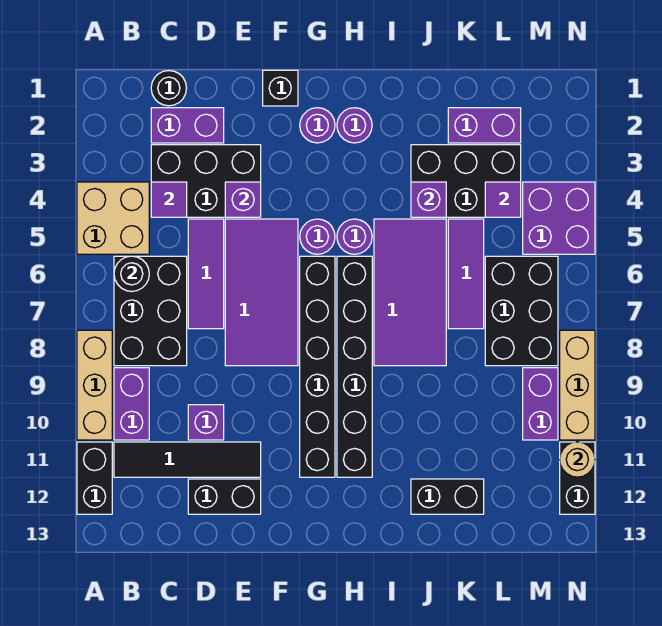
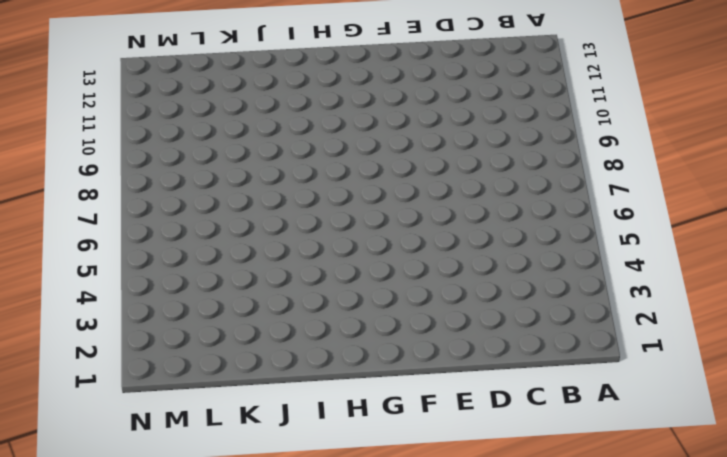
none -> tan brick A4:B5 level 1
none -> tan brick A8:A10 level 1
none -> black brick A11:A12 level 1
none -> black brick B6:C8 level 1

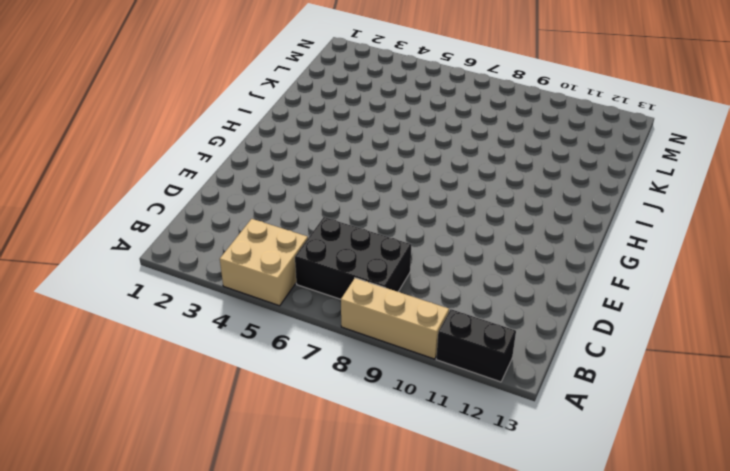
none -> purple brick B9:B10 level 1
none -> black tile B11:E11 level 1
none -> black round brick C1 level 1
none -> purple brick C2:D2 level 1

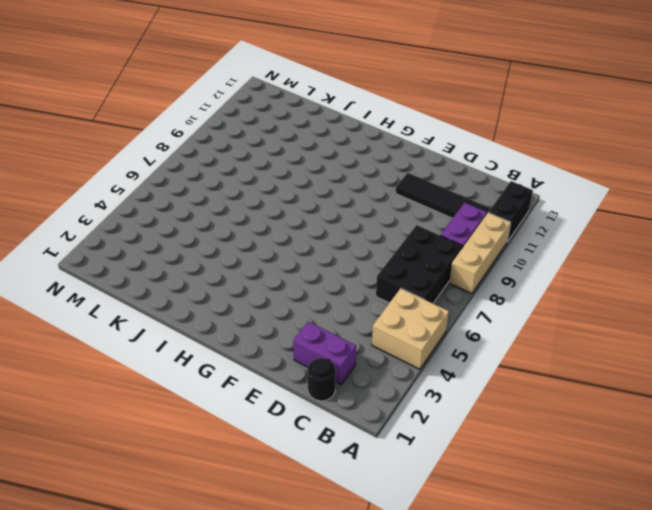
none -> black brick C3:E4 level 1
none -> purple tile D5:D7 level 1
none -> purple brick D10 level 1
none -> black brick D12:E12 level 1

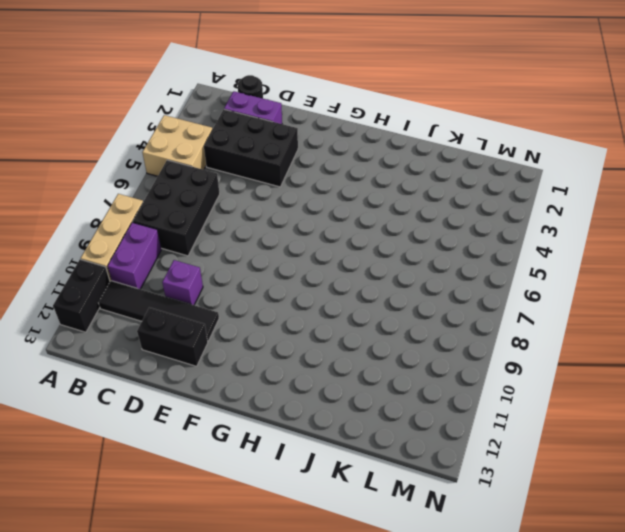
none -> purple tile D5:D7 level 1
none -> purple tile E5:F8 level 1
none -> black brick F1 level 1
none -> purple round brick G2 level 1

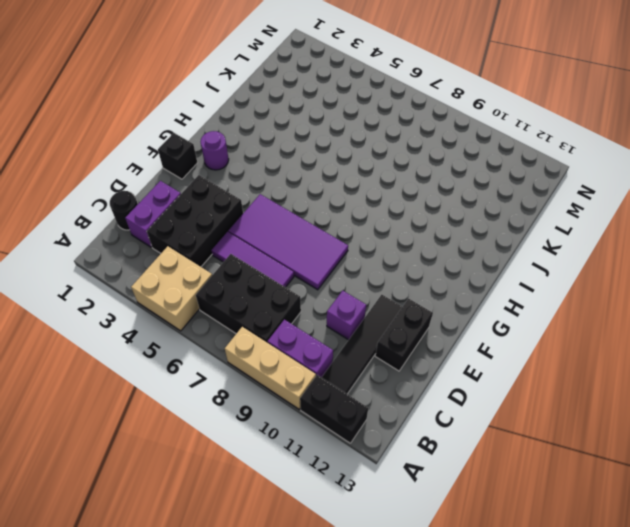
none -> purple round brick G5 level 1
none -> black brick G6:G11 level 1
none -> purple round brick H2 level 1
none -> purple round brick H5 level 1

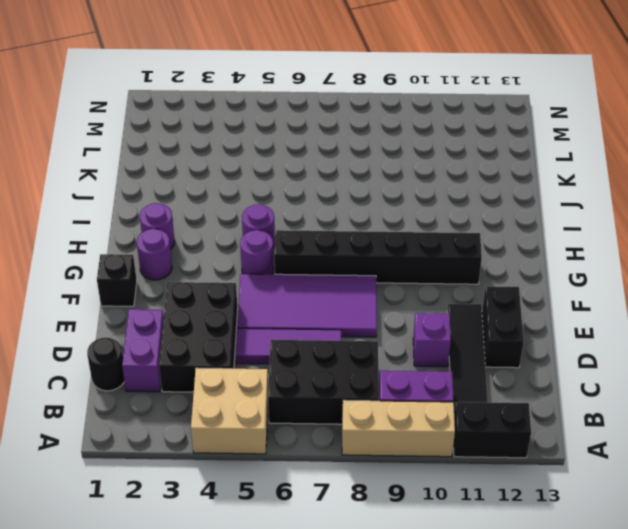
none -> black brick H6:H11 level 1
none -> purple tile I5:J8 level 1
none -> black brick J3:L4 level 1
none -> black brick J12:K12 level 1

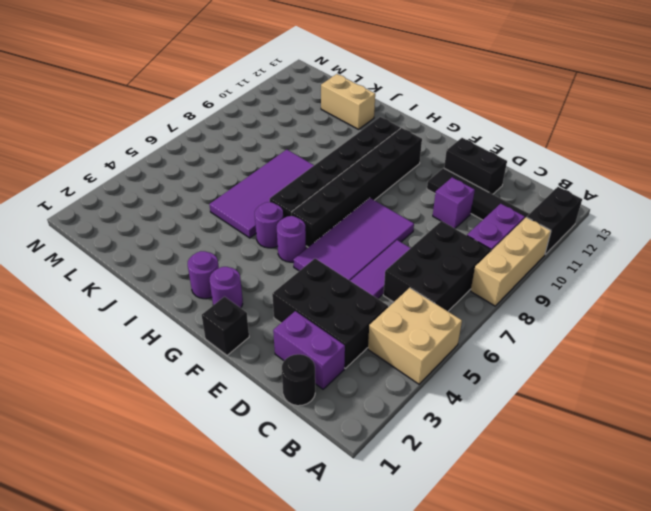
tan brick J12:K12 level 1 -> black brick J12:K12 level 1
none -> black brick J3:L4 level 1
none -> purple brick K2:L2 level 1
none -> purple tile K5:K7 level 1
none -> black brick L6:M8 level 1

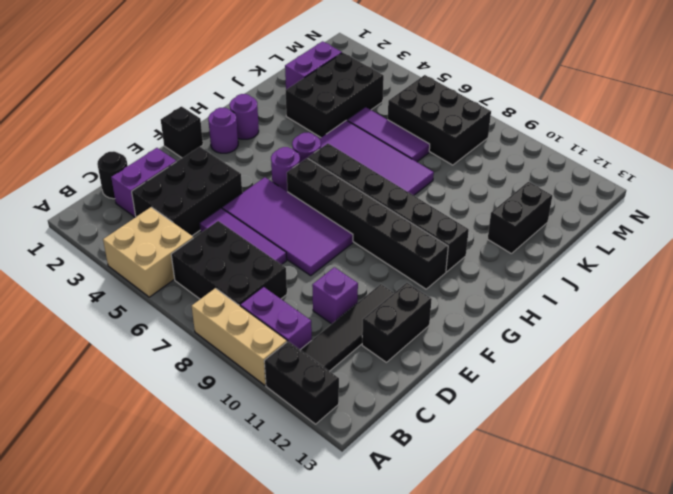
none -> purple brick M4:N5 level 1
none -> purple brick M9:M10 level 1
none -> tan brick N8:N10 level 1
none -> black brick N11:N12 level 1

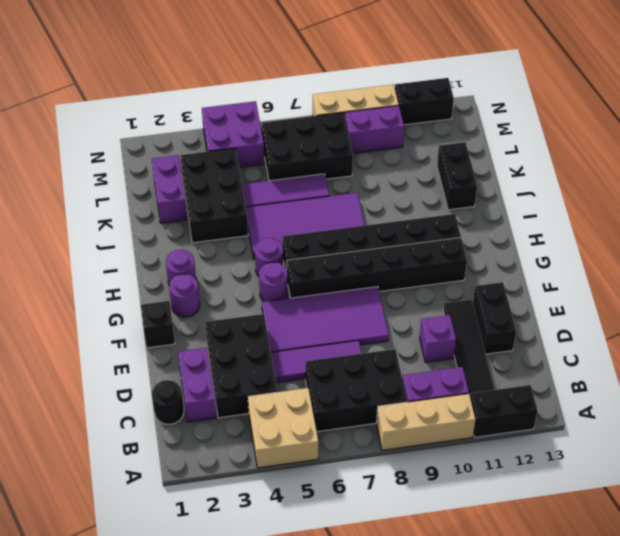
none -> black round brick B6 level 2
none -> purple tile C4 level 2
none -> purple brick E4 level 2
none -> purple brick J4 level 2

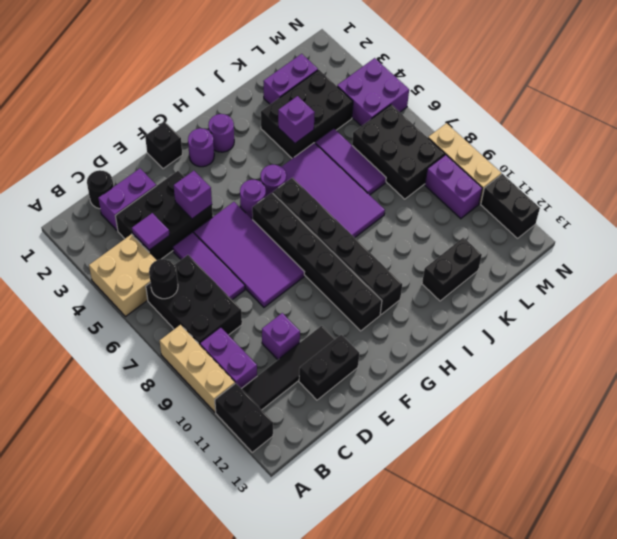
none -> purple tile L4 level 2
none -> tan round brick N11 level 2

